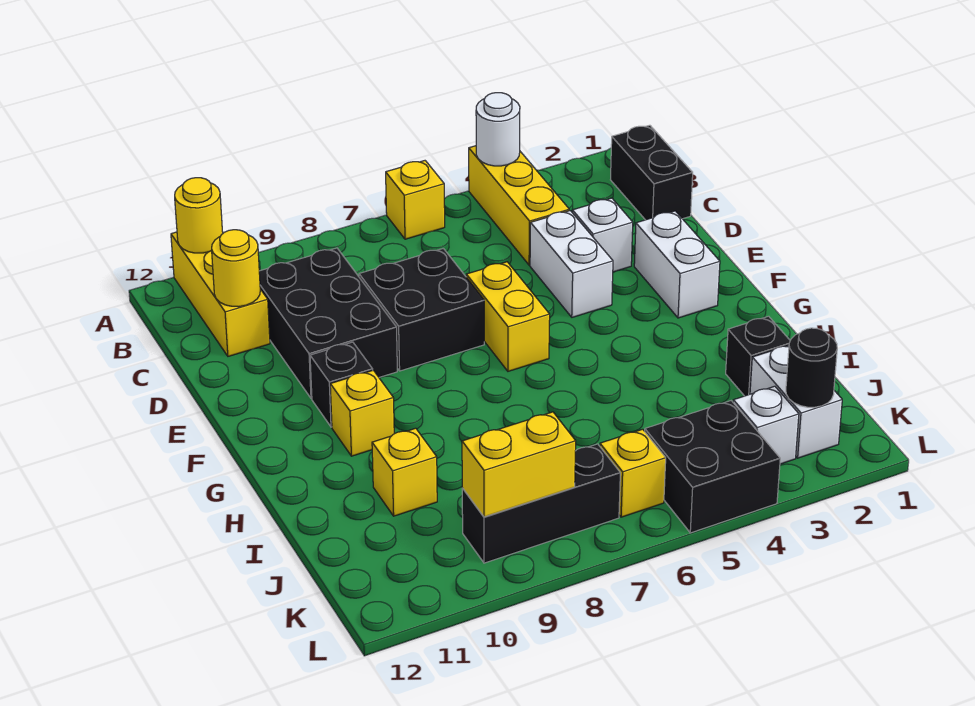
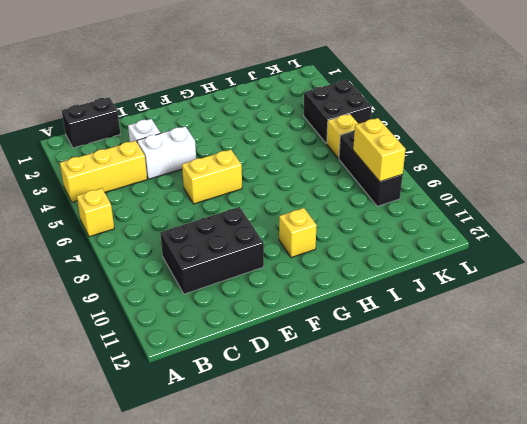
none -> yellow brick A11:C11 level 1
none -> black brick D7:E8 level 1
none -> white brick E2:F2 level 1

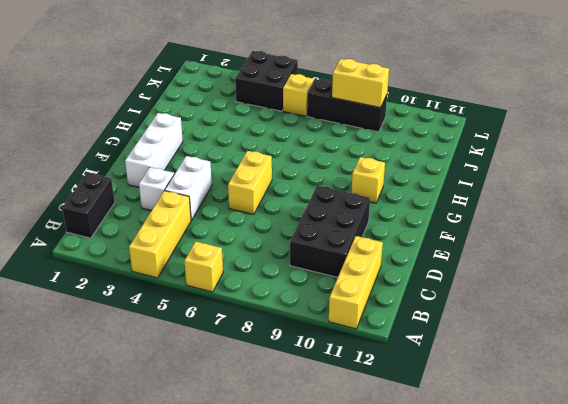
white brick E2:G2 level 1 -> white brick E2:F2 level 1
none -> black brick D7:E8 level 1
none -> black brick F10 level 1
none -> black brick I2 level 1

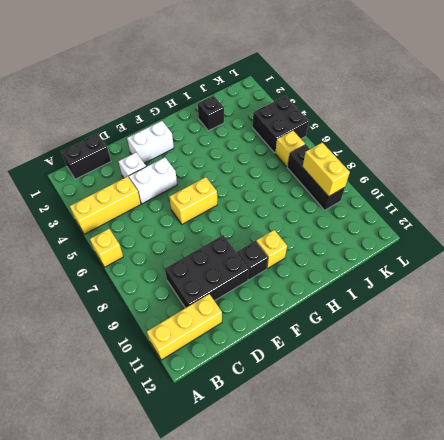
none -> black brick D7:E8 level 1
none -> yellow brick I10 level 1
none -> white brick J2:K2 level 1

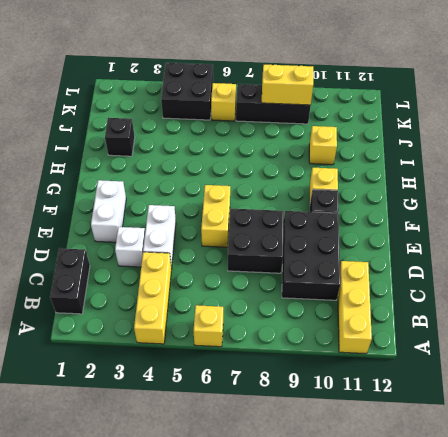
none -> white brick J2:K2 level 1
none -> white brick K3 level 1
none -> white round brick A4 level 2

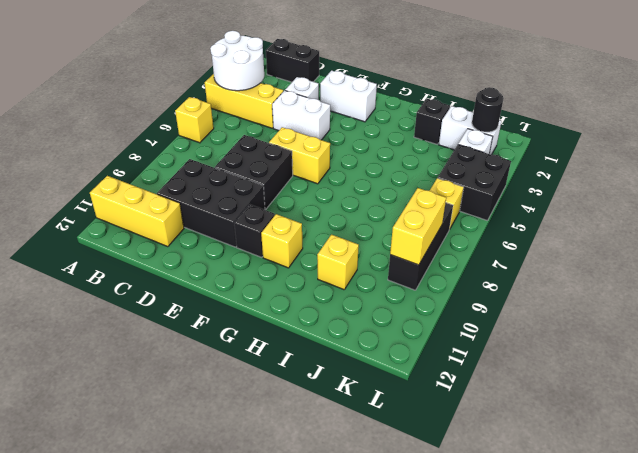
white round brick A3:B4 level 2 -> white round brick A4 level 2
none -> yellow round brick A11 level 2
none -> yellow round brick C11 level 2

